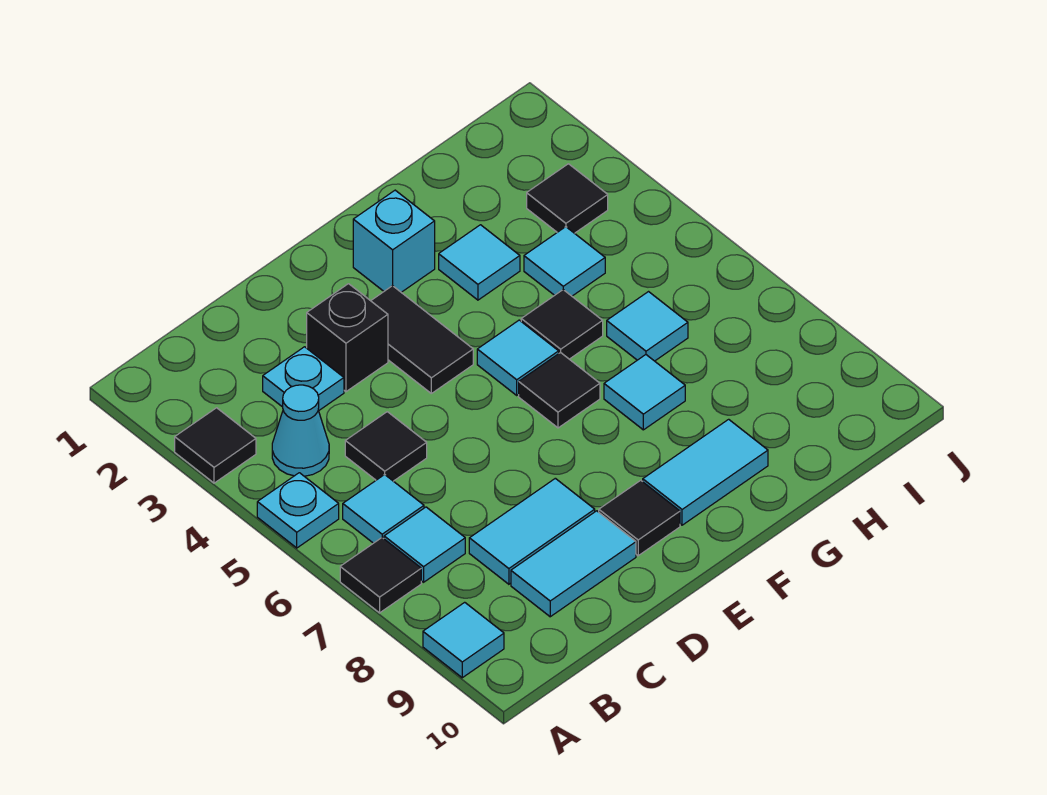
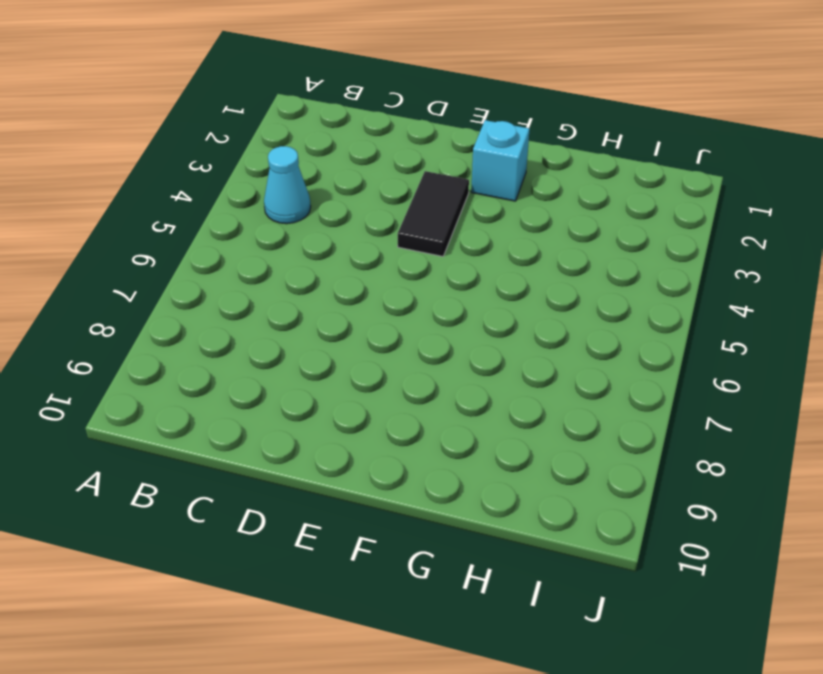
none -> black tile A3 level 1
none -> cyan plate A5 level 1
none -> black tile A7 level 1

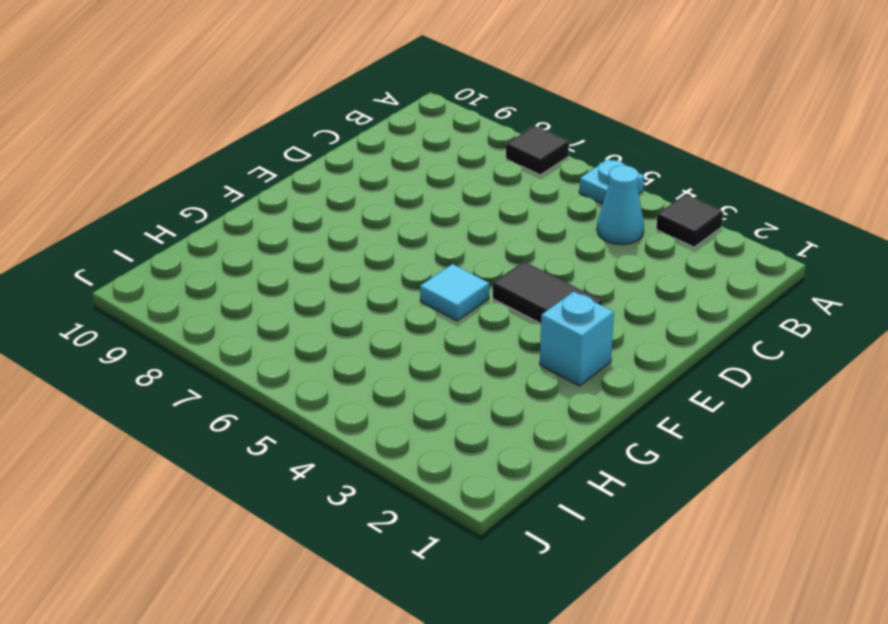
none -> cyan tile A9 level 1
none -> cyan tile B6 level 1
none -> cyan tile B7 level 1

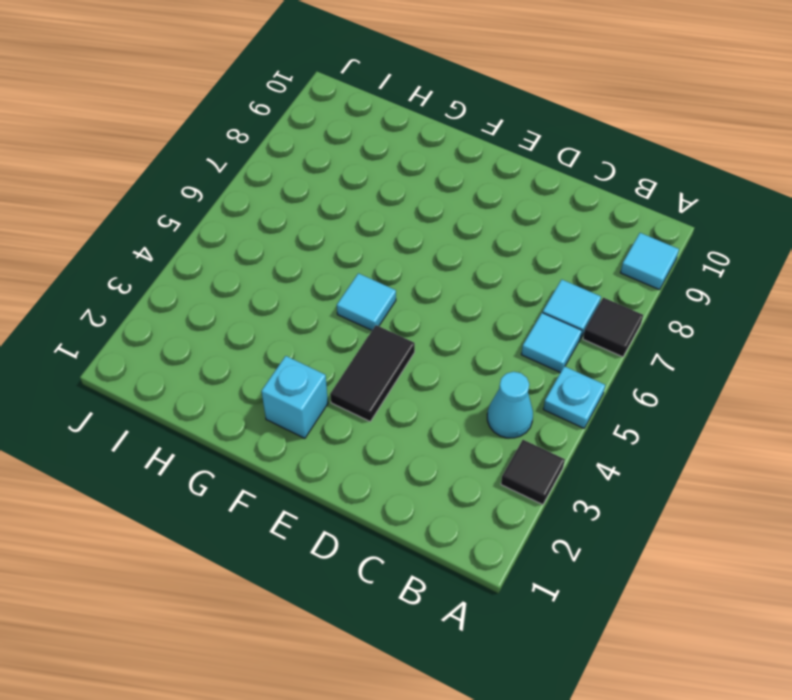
none -> cyan plate C3 level 1
none -> black tile C5 level 1
none -> cyan tile C8:D8 level 1

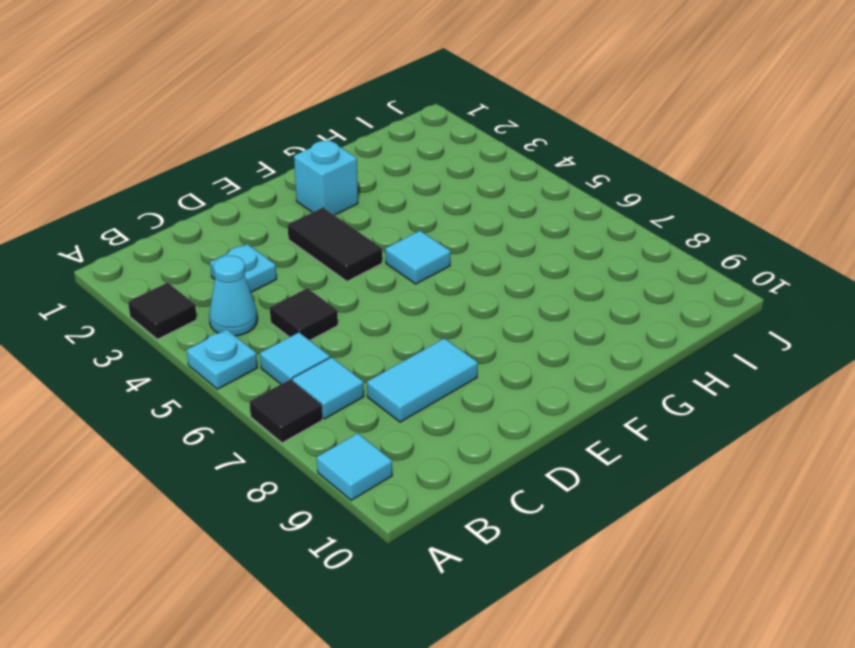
none -> cyan tile C9:D9 level 1
none -> black brick D3 level 1
none -> black tile E9 level 1

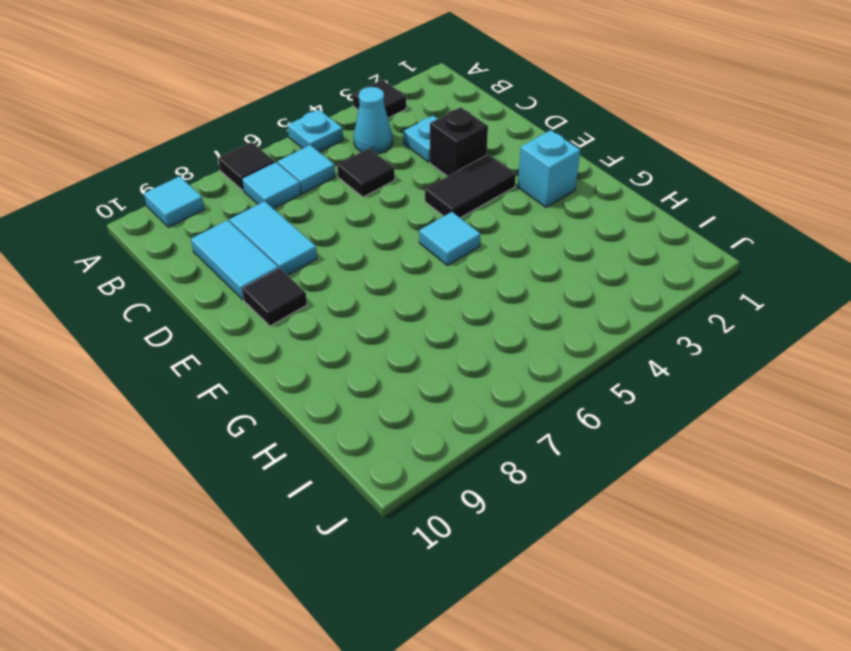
none -> black tile F6 level 1
none -> cyan tile F9:G9 level 1
none -> cyan tile G3 level 1

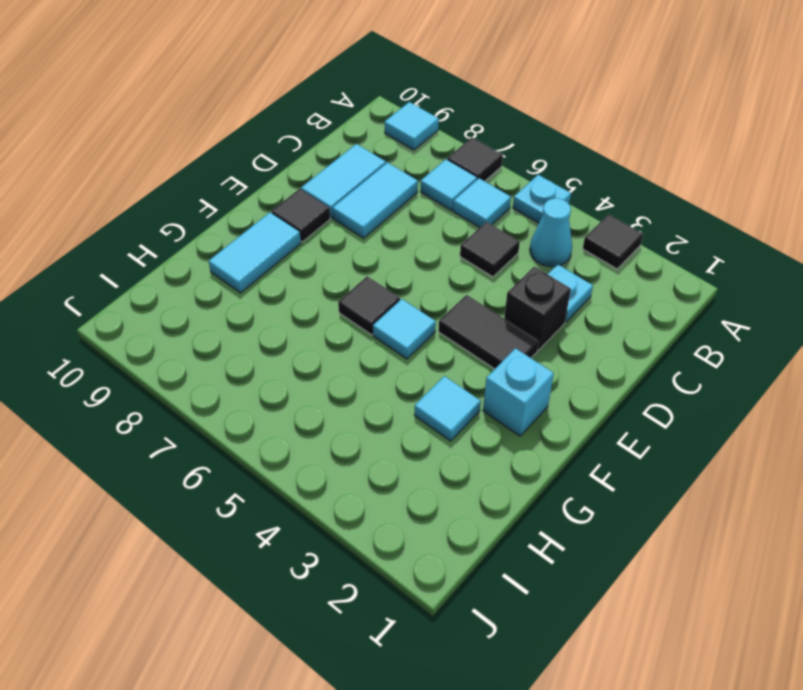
none -> black tile G5 level 1
none -> cyan tile G7 level 1
none -> cyan tile H4 level 1

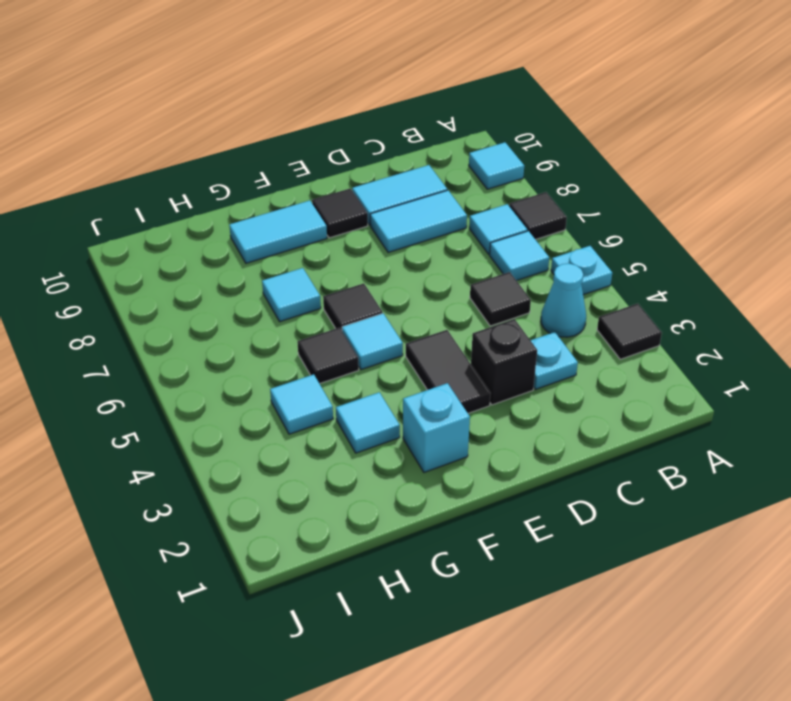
none -> cyan tile H6 level 1
none -> black tile I3 level 1

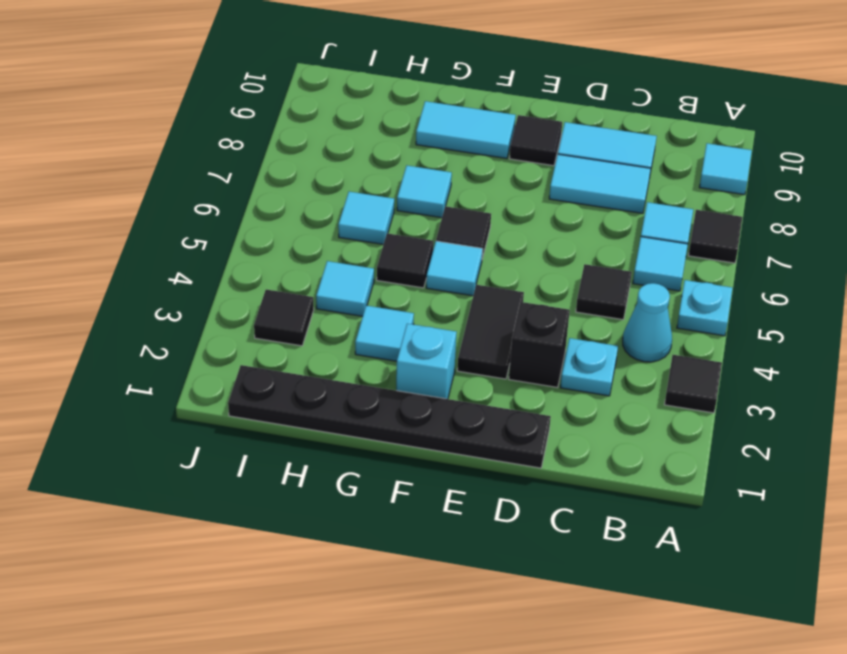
black plate D1:I1 level 1 -> none

